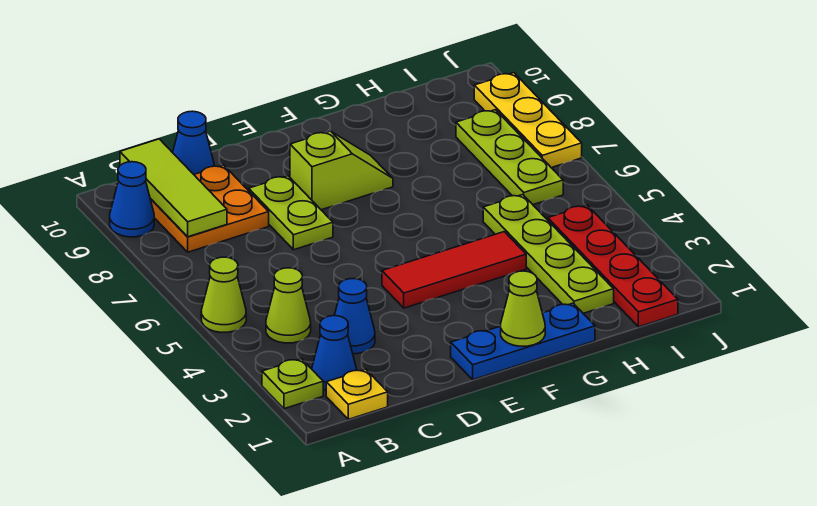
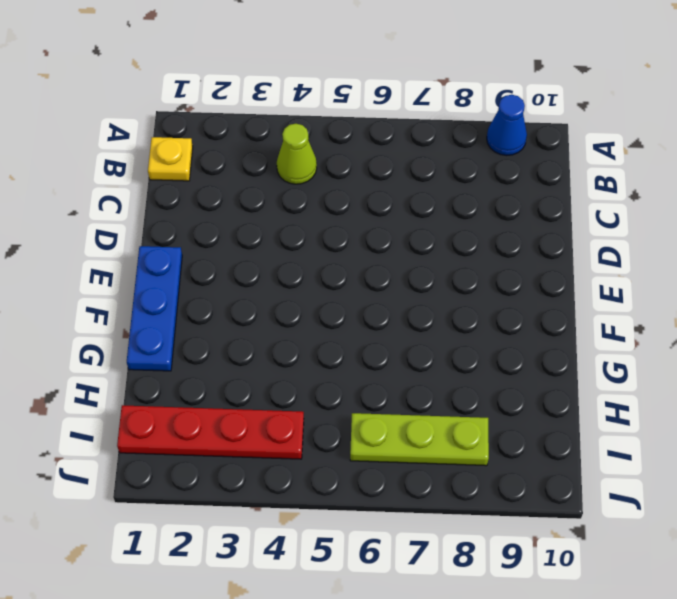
none -> lime plate A2 level 1
none -> lime cone A5 level 1
none -> blue cone B2 level 1

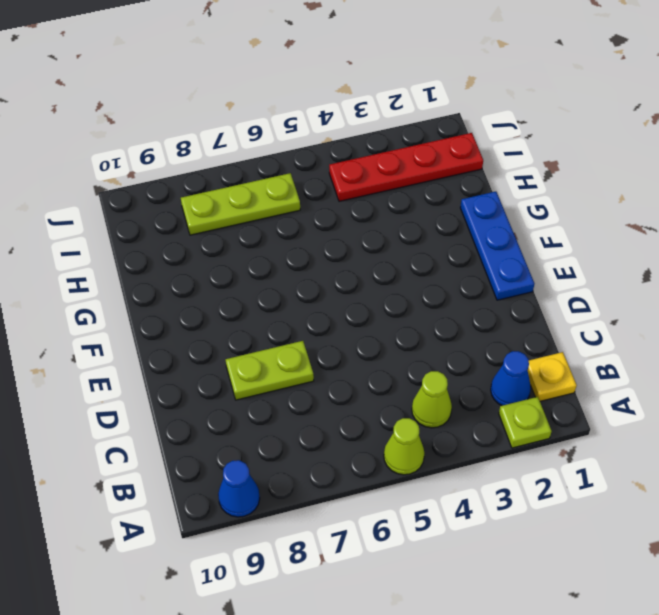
none -> orange plate B8:C9 level 1
none -> blue cone C3 level 1
none -> blue cone C10 level 1

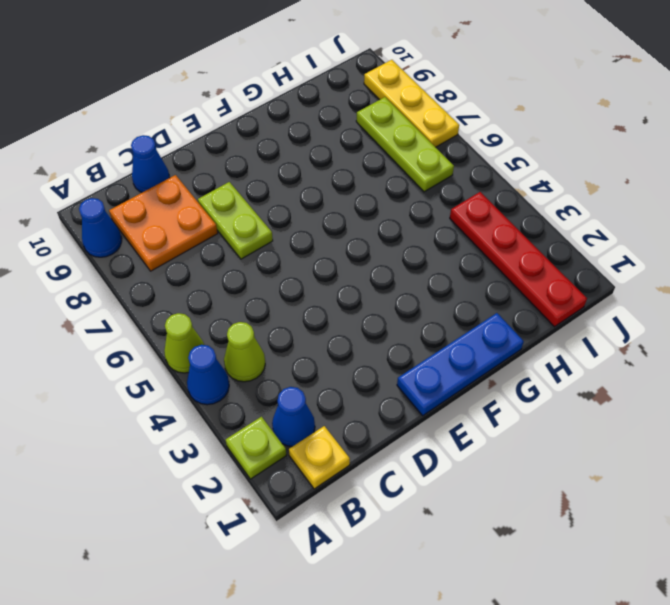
blue cone A4 level 1 -> blue cone C3 level 1
none -> red tile E4:G4 level 1
none -> lime slope E8:F8 level 1 top E
none -> lime plate H2:H5 level 1

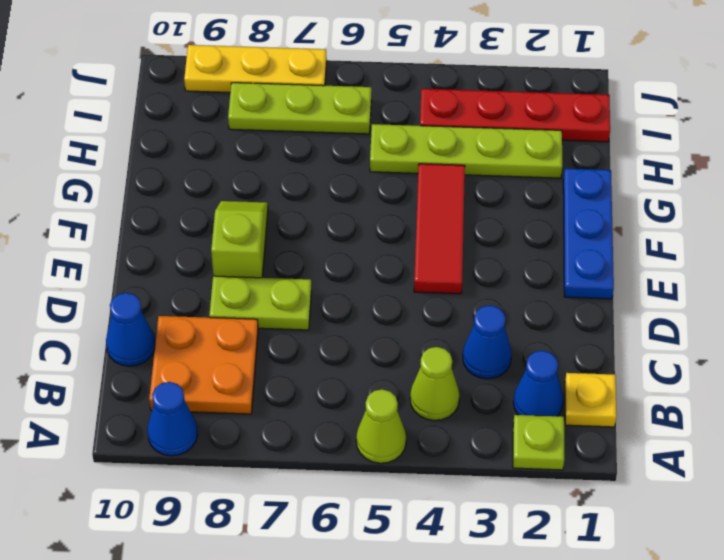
none -> lime tile B8:B10 level 2
none -> lime cone F1 level 2

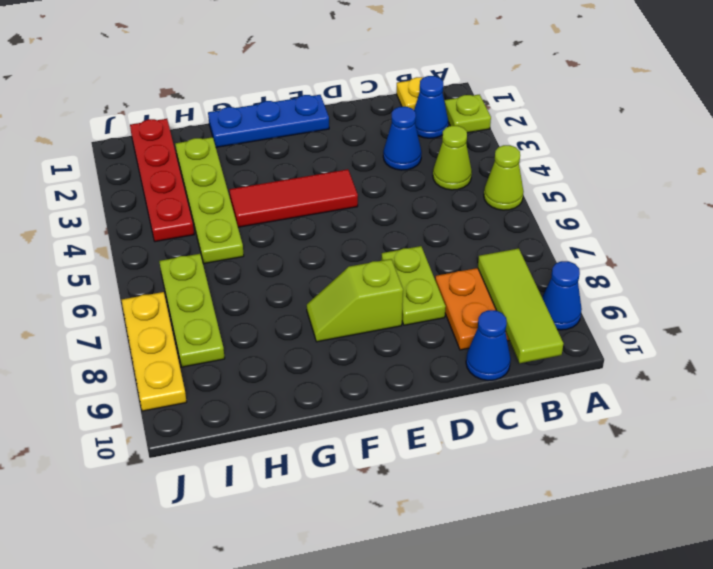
none -> lime cone F1 level 2

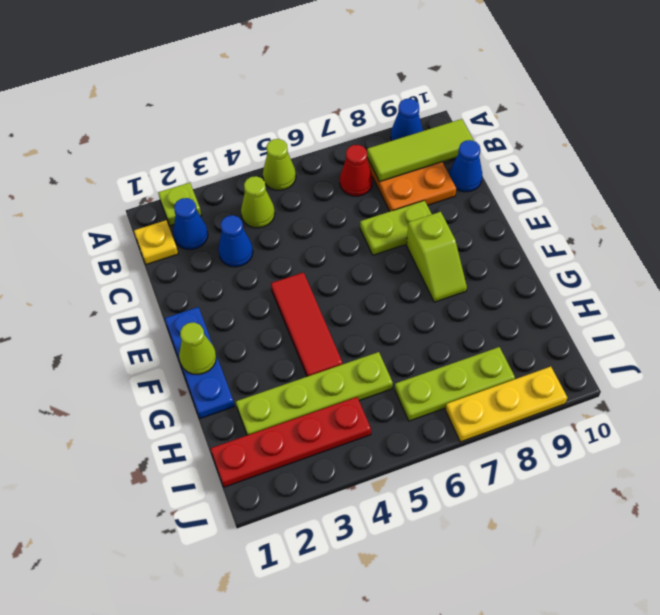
red cone B7 level 1 -> none

